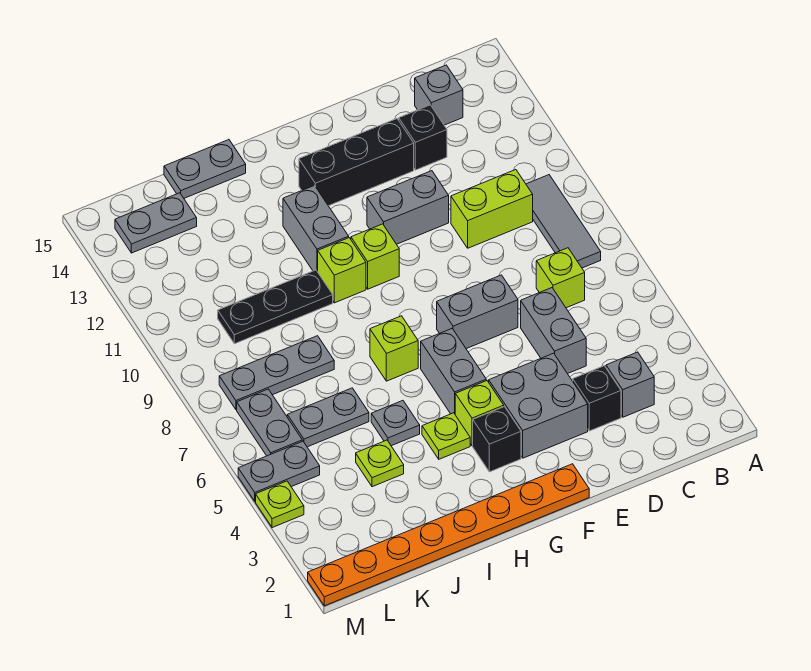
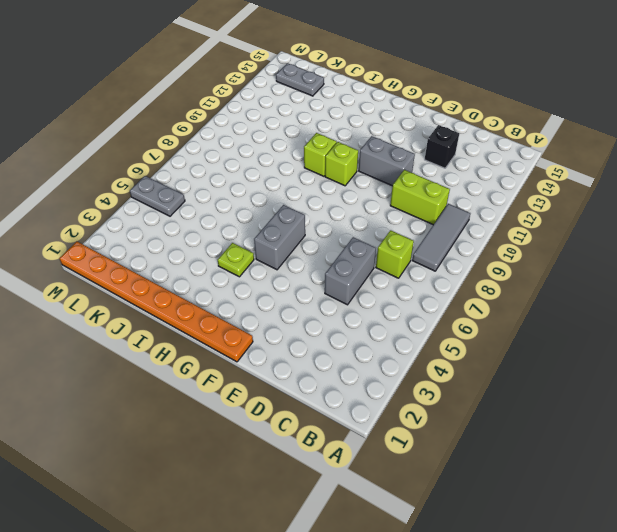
none -> grey brick C3 level 1
none -> grey brick C14 level 1
none -> black brick D3 level 1
none -> grey brick E3:F4 level 1

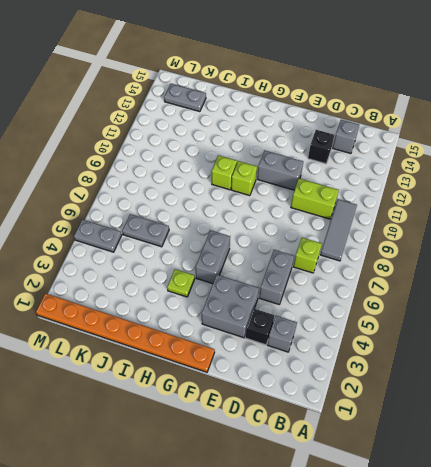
none -> grey brick E7:F7 level 1
none -> black brick E13:G13 level 1
none -> black brick G3 level 1
none -> lime brick G4 level 1

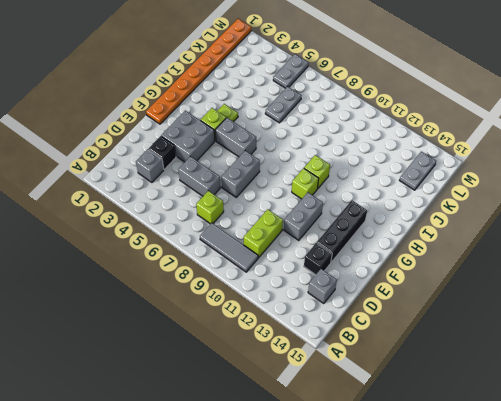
none -> black brick G3 level 1
none -> lime brick H7 level 1
none -> grey brick H11:H12 level 1
none -> grey plate I5 level 1

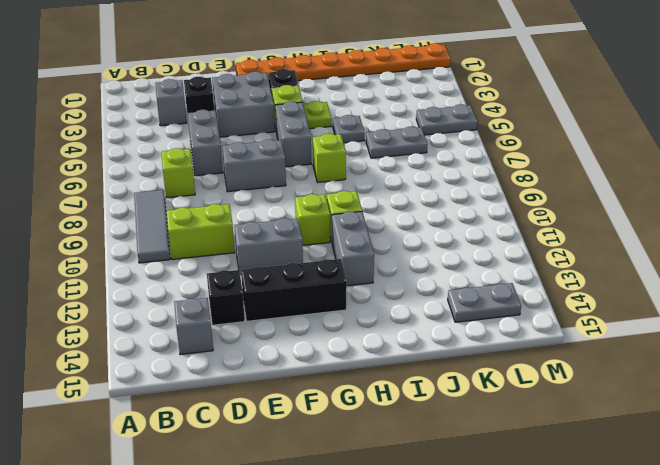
none -> black plate I10:K10 level 1
none -> grey plate I15:J15 level 1
none -> lime plate J4 level 1
none -> grey plate J8:L8 level 1

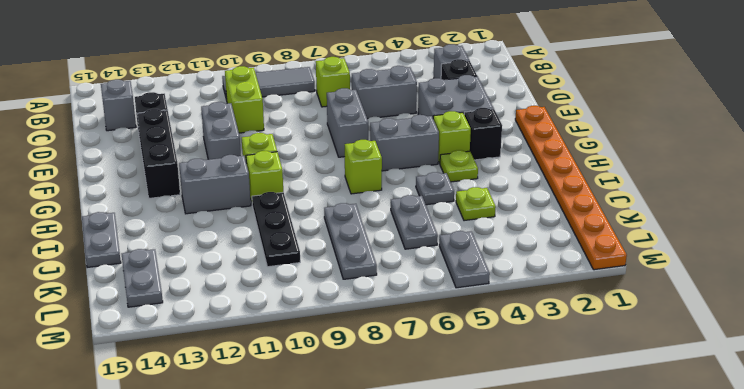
none -> grey plate L6:L7 level 1
none -> lime plate M4 level 1

